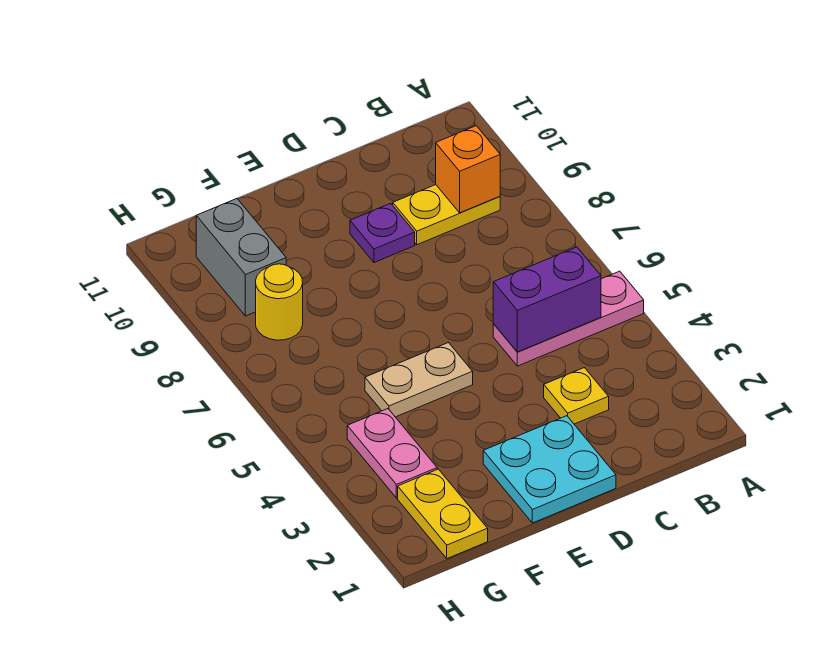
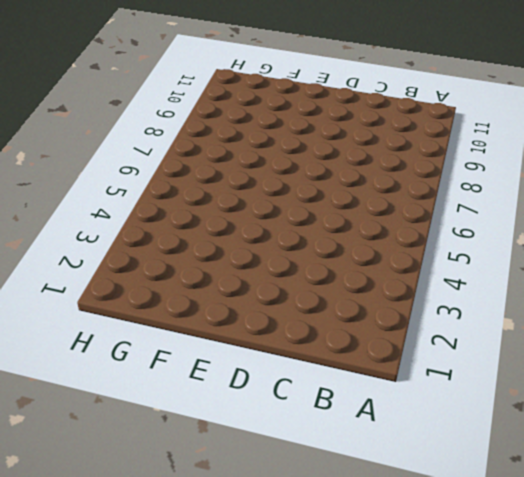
none -> pink plate A5:C5 level 1
none -> yellow plate B9:C9 level 1
none -> yellow plate C3 level 1

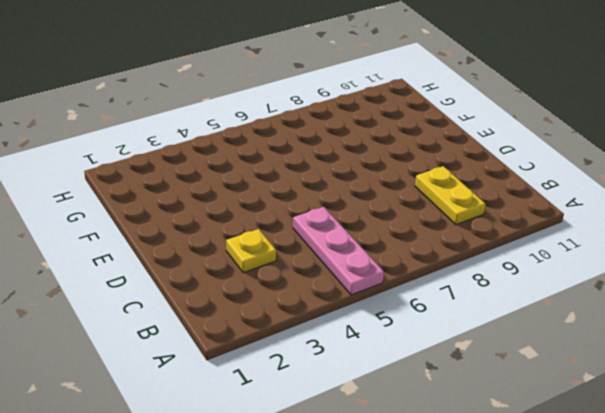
none -> cyan plate D1:E2 level 1
none -> purple plate D9 level 1
none -> tan plate E5:F5 level 1

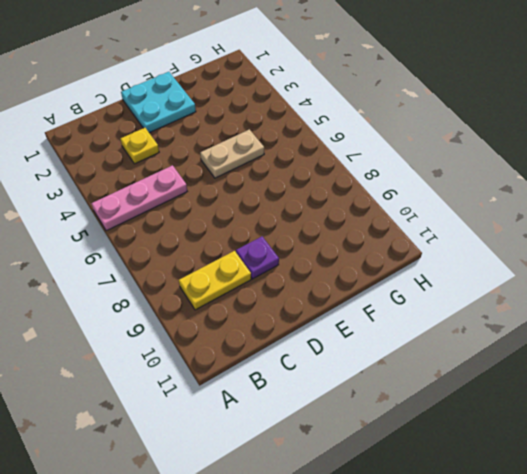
none -> yellow plate G1:G2 level 1
none -> pink plate G3:G4 level 1
none -> yellow round brick G8 level 1

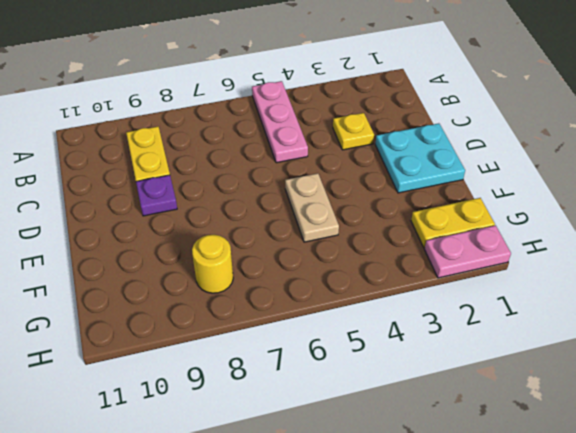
pink plate H1:H2 level 1 -> pink plate G3:G4 level 1
none -> grey brick G9:G10 level 1
none -> purple brick B5:C5 level 2
none -> orange brick B9 level 2

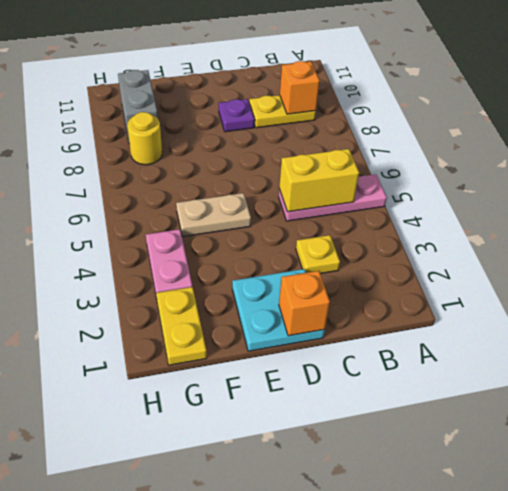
yellow brick B5:C5 level 2 -> purple brick B5:C5 level 2
orange brick D1 level 2 -> none

